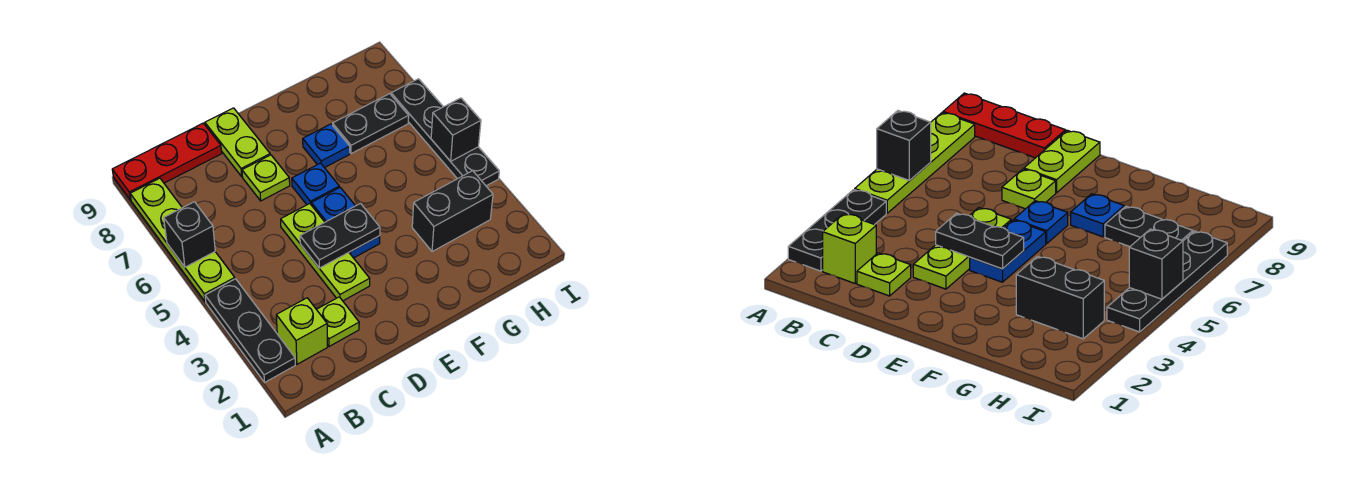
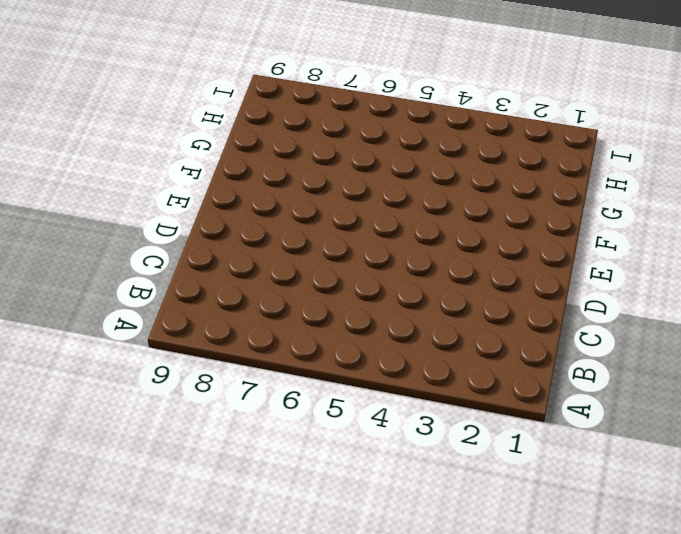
none -> black plate A2:A4 level 1
none -> lime plate A5:A8 level 1
none -> red plate A9:C9 level 1

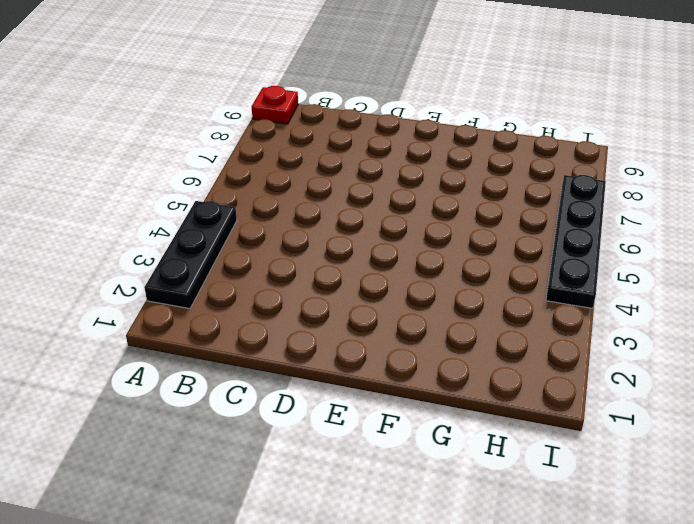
red plate A9 level 1 -> red plate A9:C9 level 1
none -> lime plate A5:A8 level 1
none -> lime brick B2 level 1
none -> lime plate C2 level 1

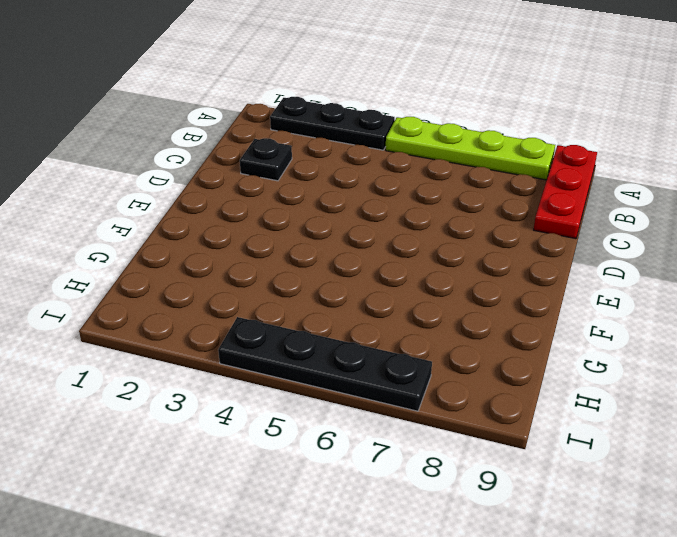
black plate C2 level 1 -> lime plate C2 level 1
none -> lime brick B2 level 1
none -> lime plate D3:D5 level 1
none -> lime plate D7 level 1

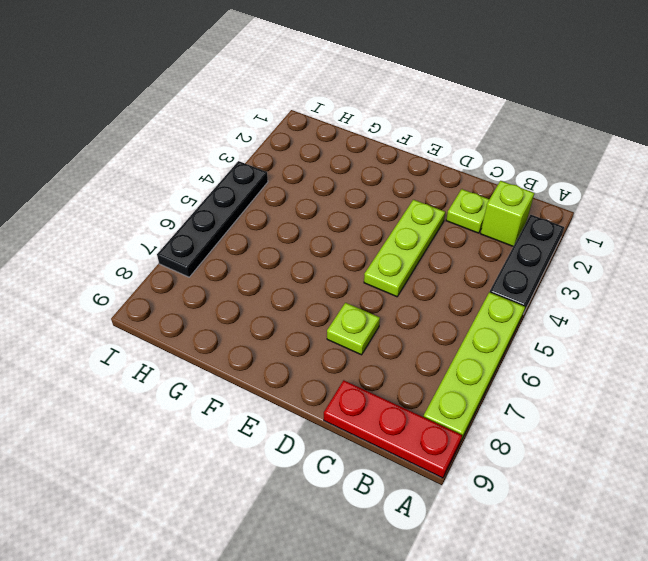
none -> lime plate D8:D9 level 1
none -> blue plate E4:E5 level 1
none -> blue plate E6 level 1

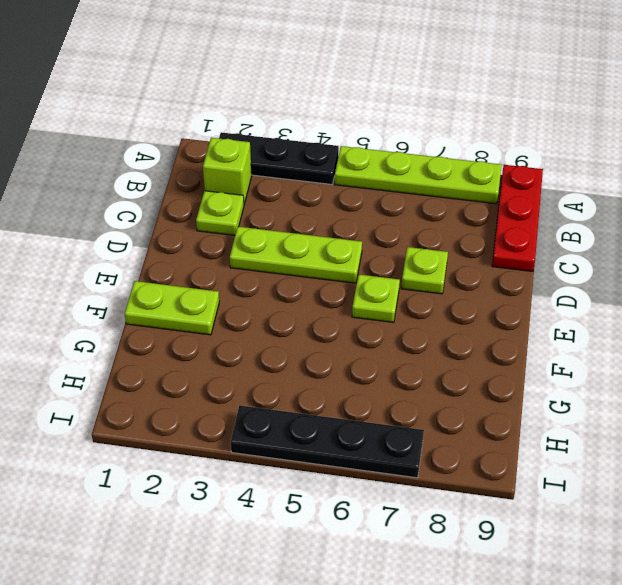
lime plate E6 level 1 -> blue plate E6 level 1
lime plate F1:F2 level 1 -> lime plate D8:D9 level 1
none -> blue plate E4:E5 level 1
none -> blue plate F7 level 1
none -> black brick G3:H3 level 1

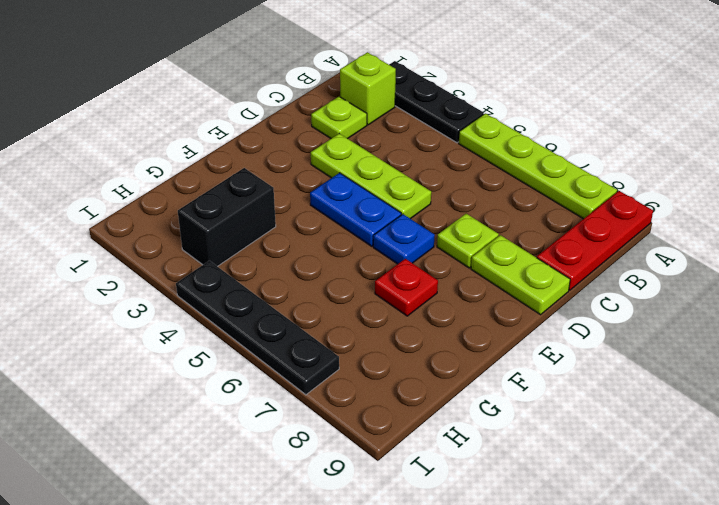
red plate F7 level 1 -> blue plate F7 level 1
none -> black plate G7:H7 level 1
none -> black brick A6 level 2
none -> black plate D4:E4 level 2

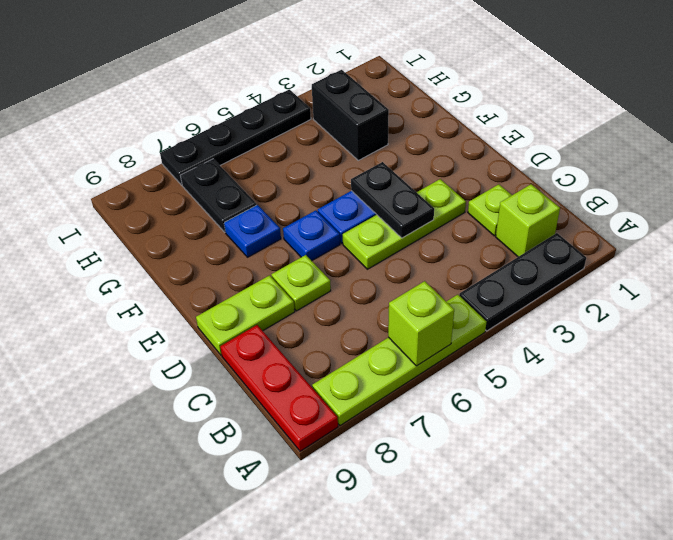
lime brick A6 level 2 -> black brick A6 level 2
none -> black brick I5 level 2

